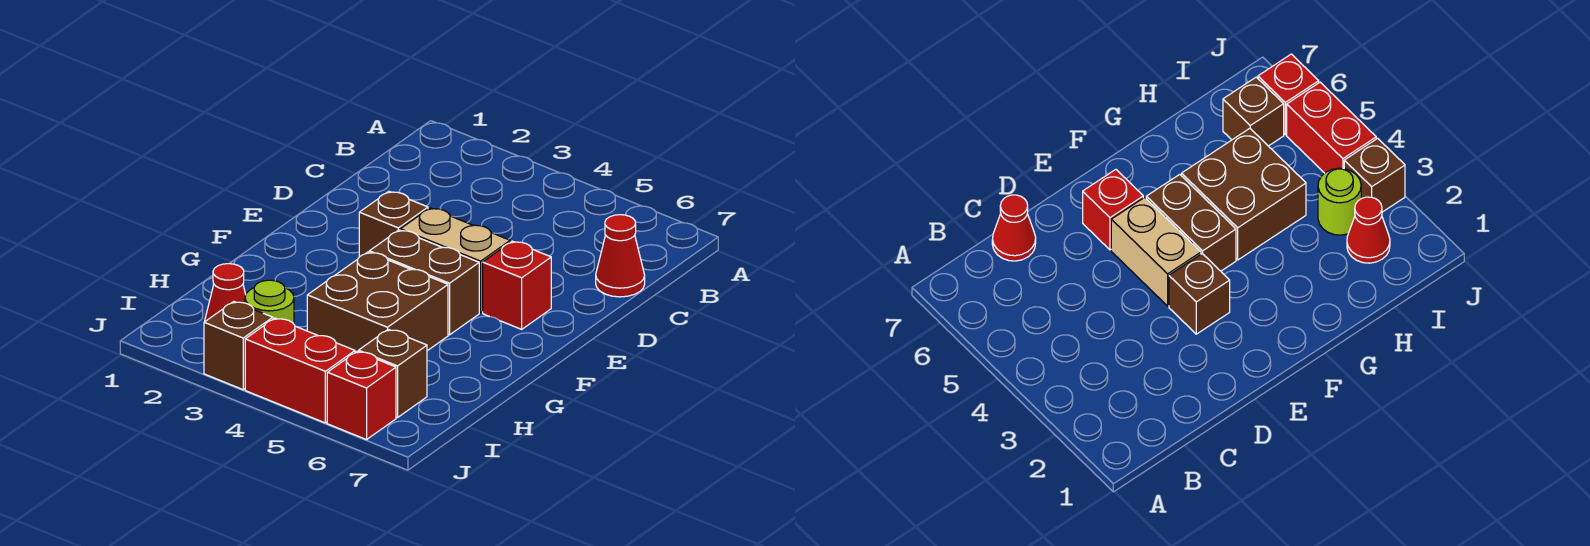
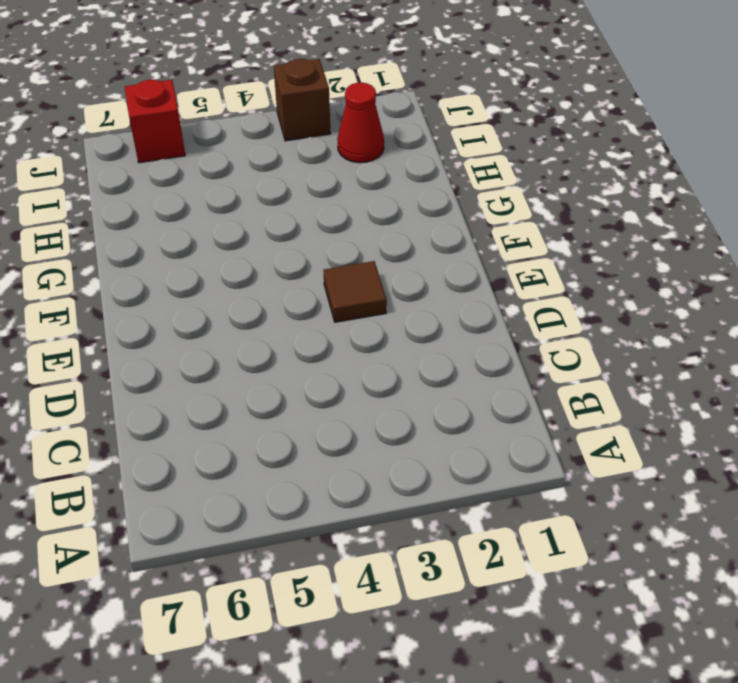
brown tile E3 level 1 -> brown brick E3 level 1
none -> red cone C7 level 1
none -> tan brick E4:E5 level 1
none -> red brick E6 level 1

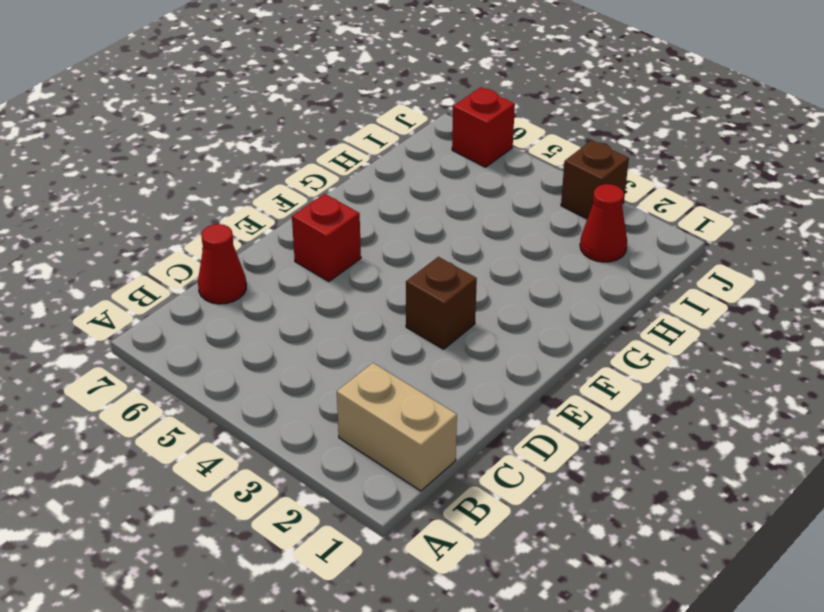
tan brick B1:B2 level 1 -> tan brick E4:E5 level 1
none -> brown brick F4:F5 level 1
none -> brown brick G4:H5 level 1
none -> lime round brick I3 level 1

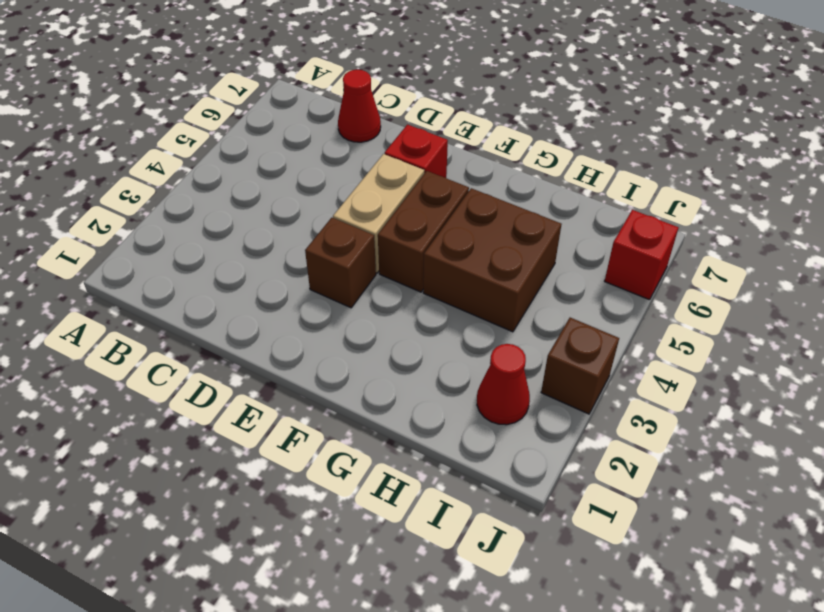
none -> lime round brick I3 level 1
none -> brown brick I6 level 1
none -> red brick J4:J5 level 1

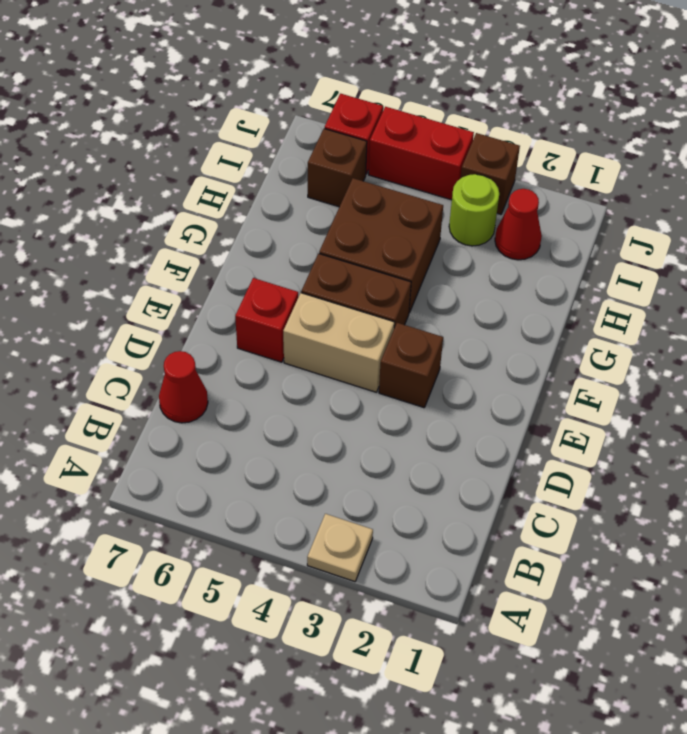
tan plate A3 level 1 -> none

